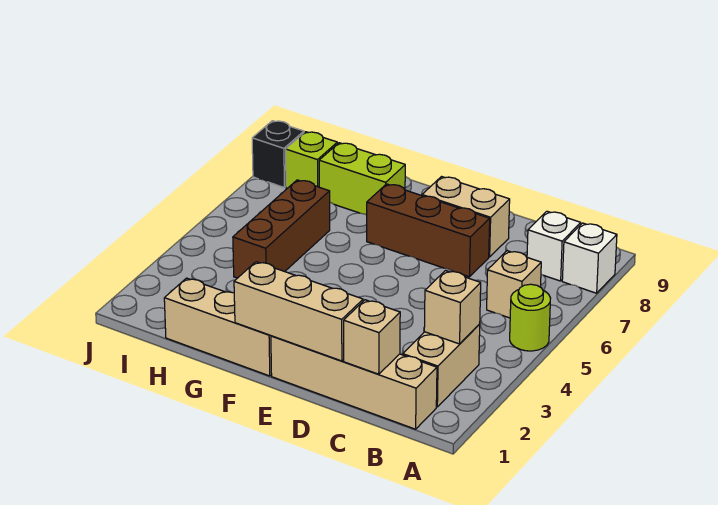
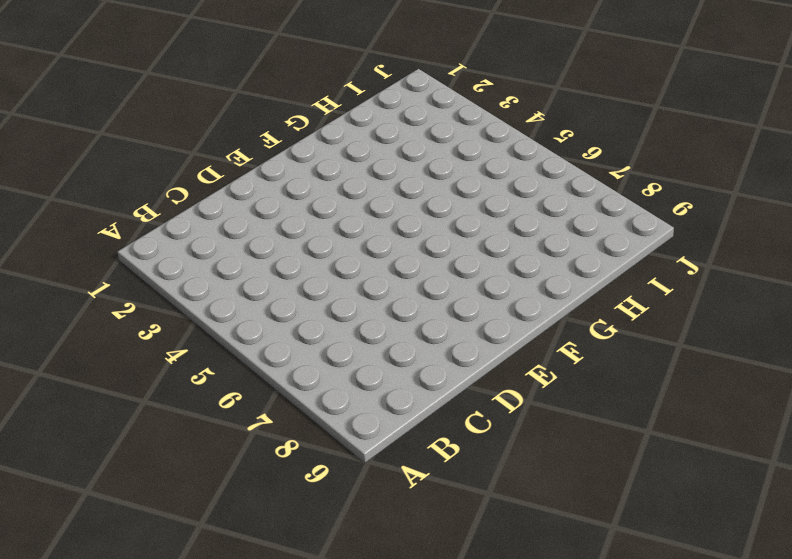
none -> lime round brick A5 level 1
none -> white brick A8 level 1
none -> tan brick B1:E1 level 1

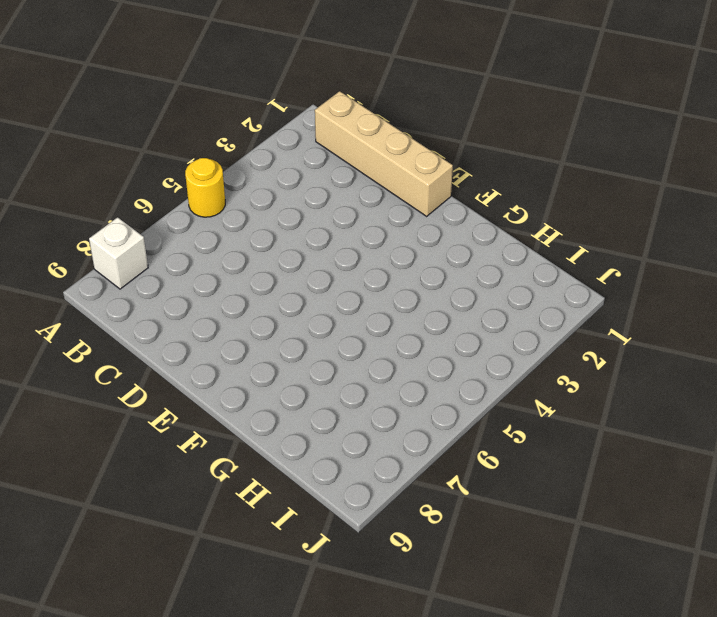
yellow round brick A5 level 1 -> lime round brick A5 level 1
none -> tan brick B2:B3 level 1
none -> tan brick B6 level 1
none -> white brick B8 level 1

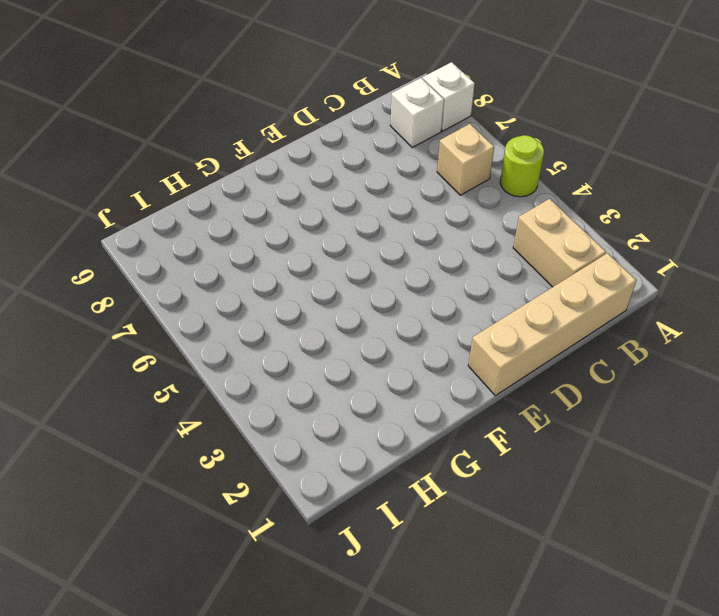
none -> brown brick D7:F7 level 1
none -> tan brick D8:E8 level 1
none -> tan brick F1:H1 level 1

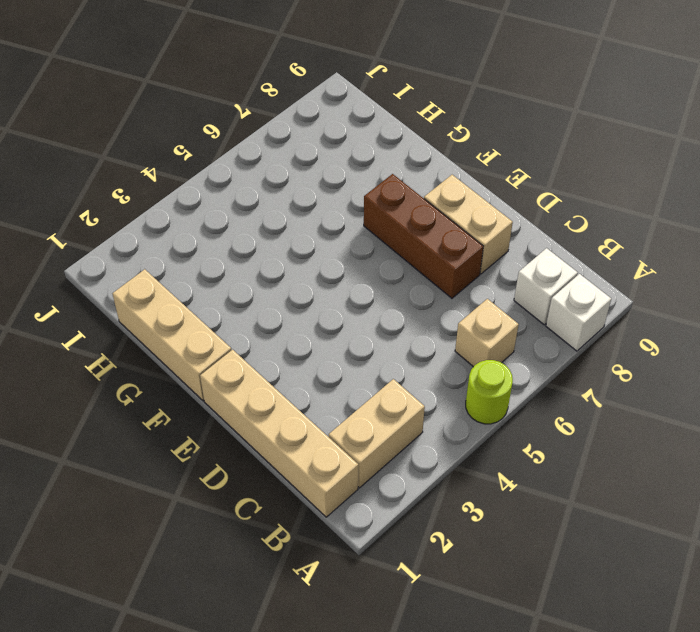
none -> lime brick G8:H8 level 1
none -> brown brick H4:H6 level 1
none -> lime brick I8 level 1

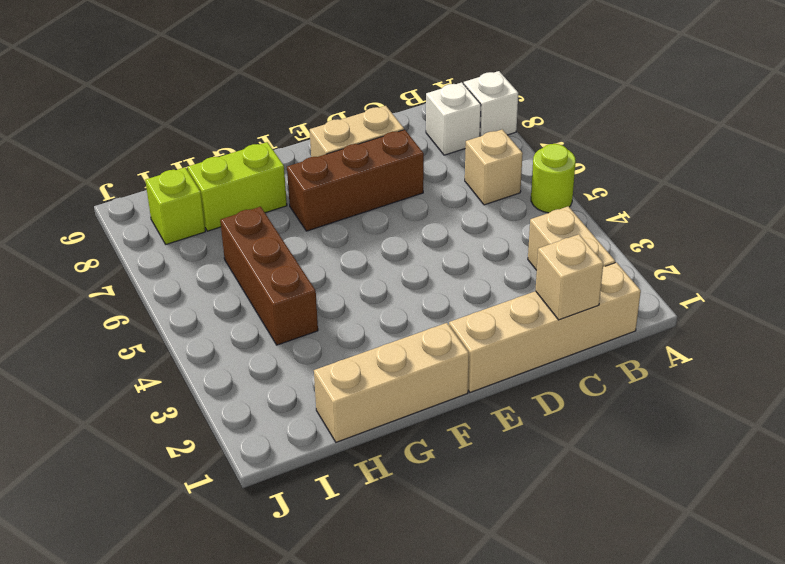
none -> black brick J8 level 1
none -> tan brick B3 level 2
none -> tan brick D1:F1 level 2

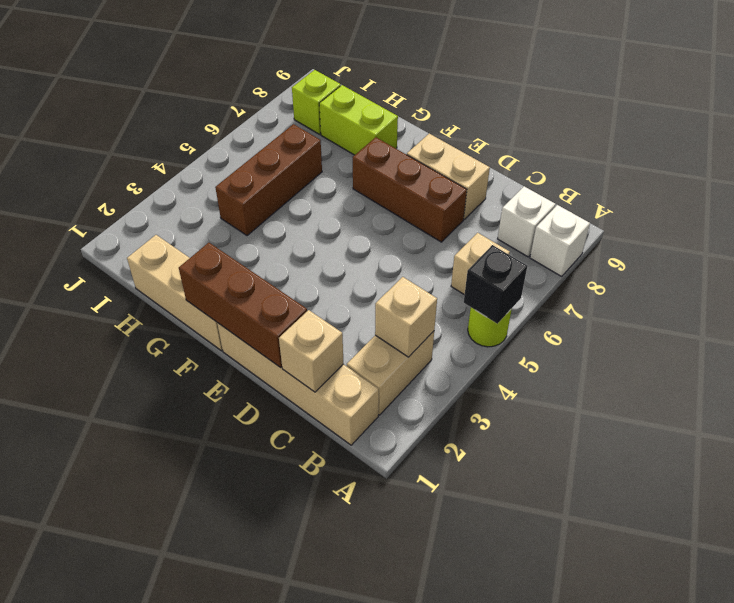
black brick A5 level 2 -> black brick J8 level 1
brown brick D1:F1 level 2 -> tan brick D1:F1 level 2

